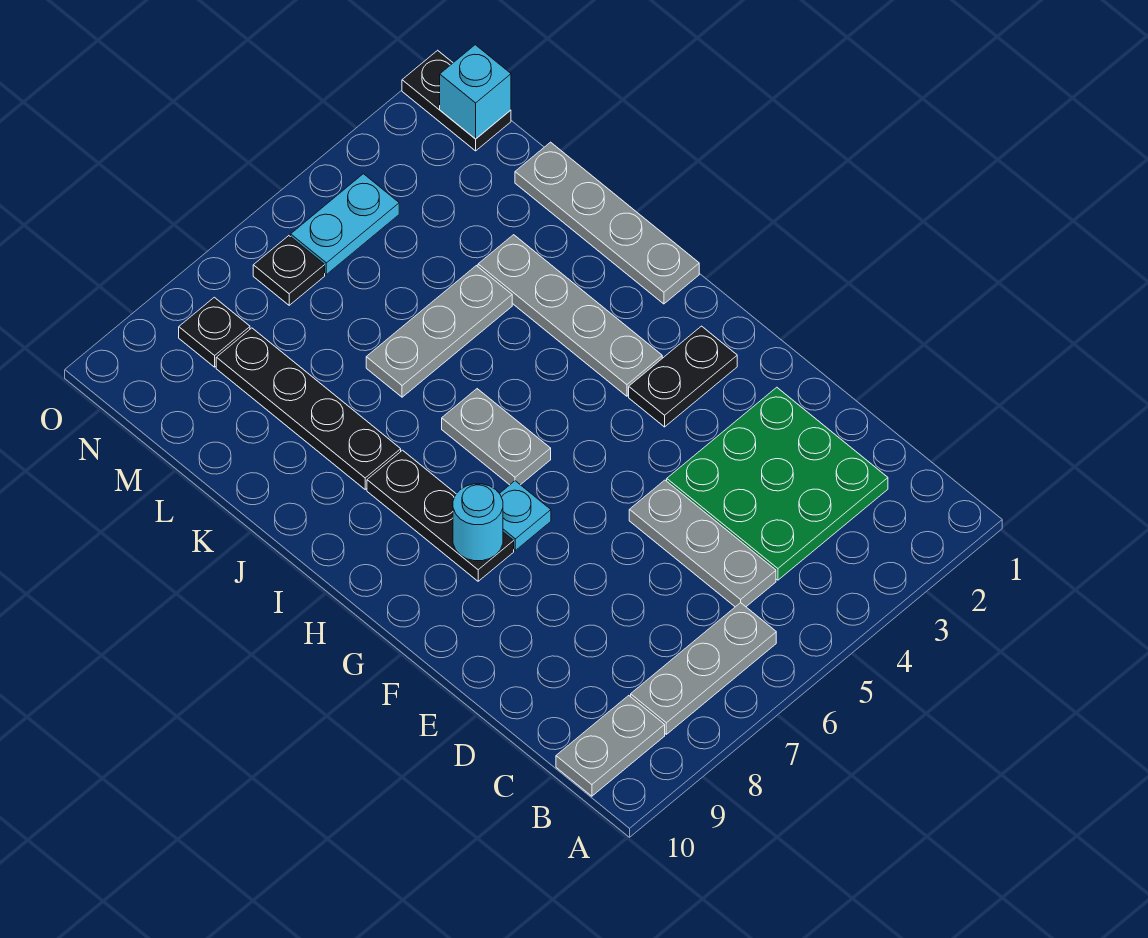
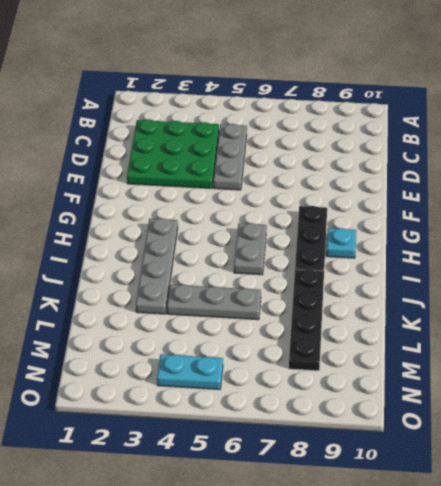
cyan plate H9 level 1 -> cyan plate G7 level 1
none -> grey plate B6:B8 level 1
none -> grey plate B9:B10 level 1
none -> black plate G2:G3 level 1

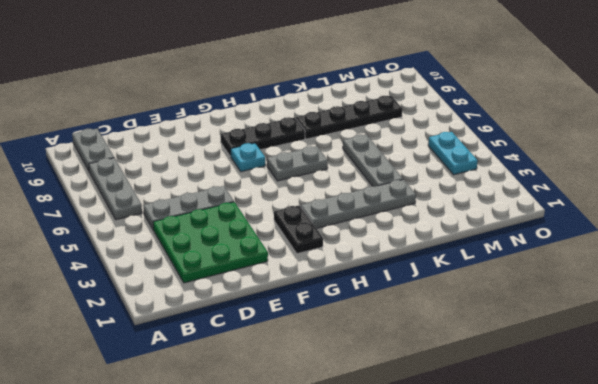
none -> grey plate I1:L1 level 1
none -> black plate N1:O1 level 1
none -> black plate N6 level 1

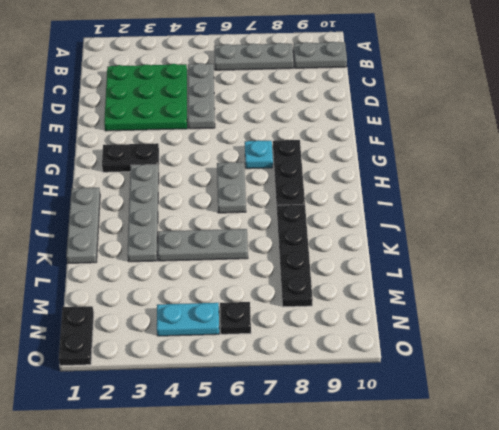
grey plate I1:K1 level 1 -> grey plate I1:L1 level 1
none -> black plate N8 level 1
none -> cyan round brick G8 level 2
none -> cyan brick N1 level 2

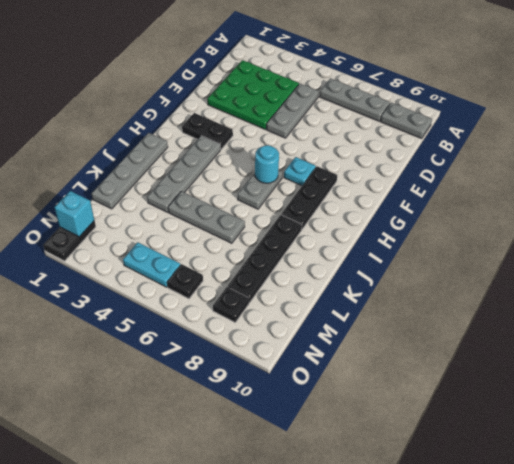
cyan round brick H6 level 2 -> cyan round brick G8 level 2

